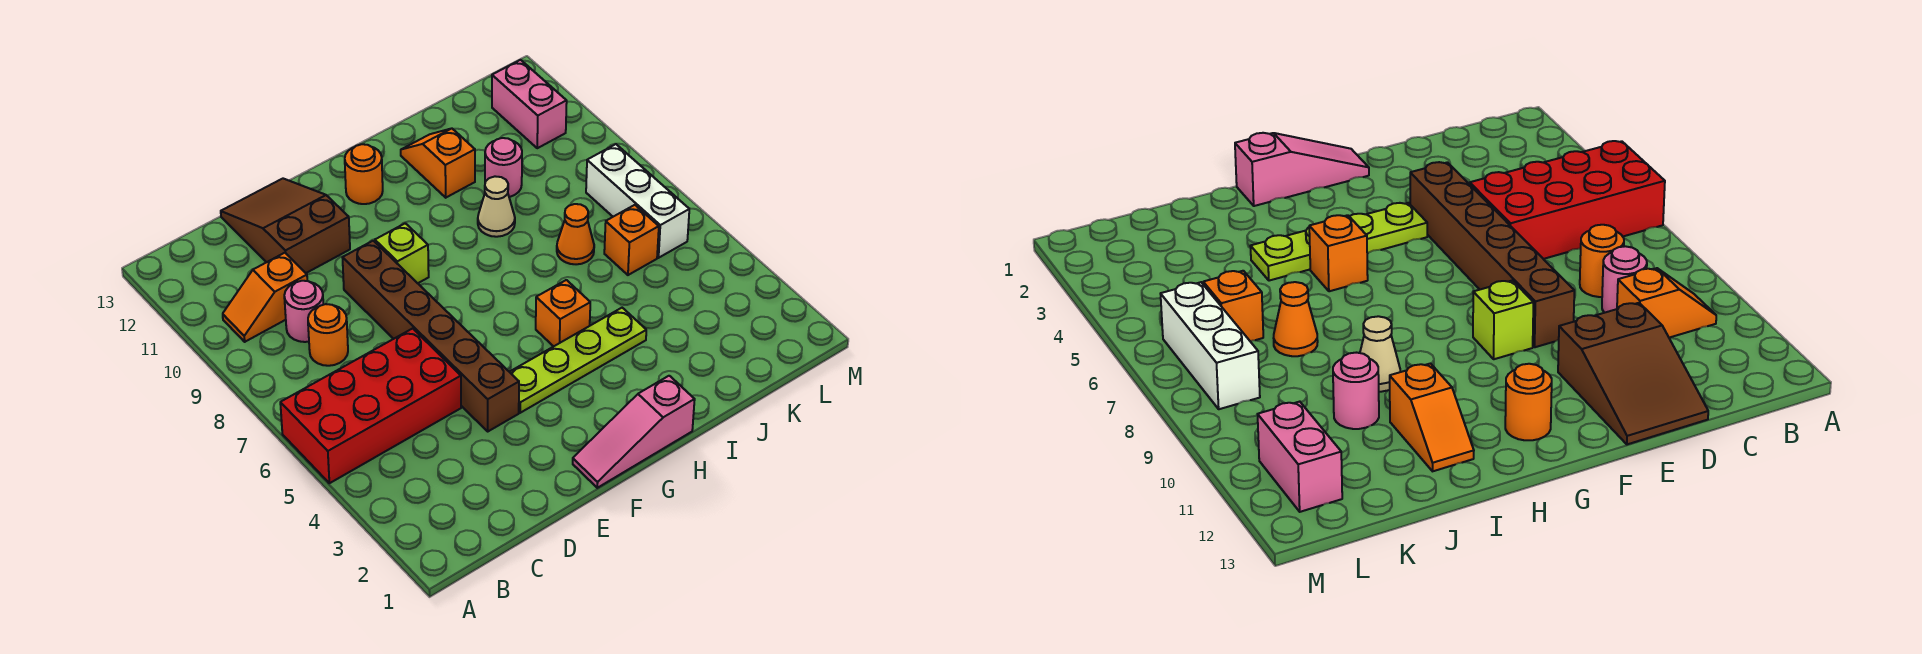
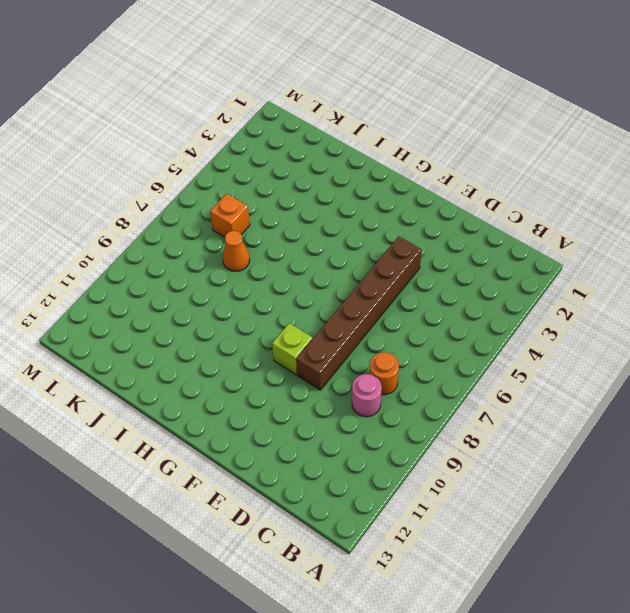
none -> red brick A5:D6 level 1
none -> orange slope B10:C10 level 1 top C
none -> brown slope D11:E13 level 1 top 11

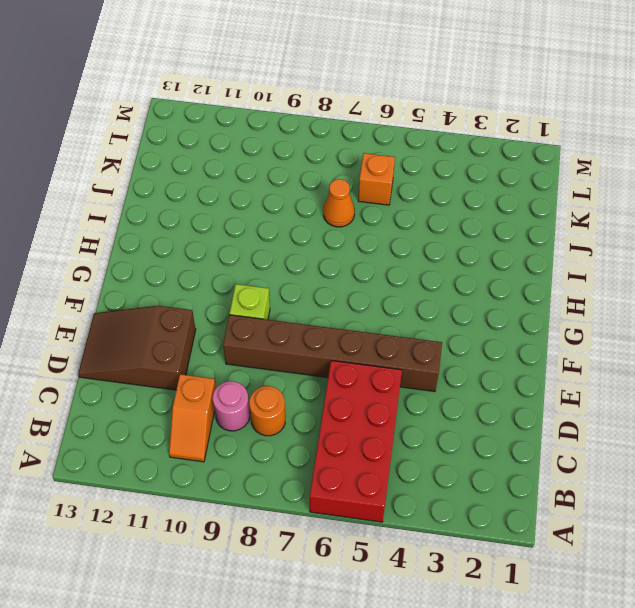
none -> pink slope F1:H1 level 1 top H
none -> lime plate F4:I4 level 1
none -> orange round brick G12 level 1

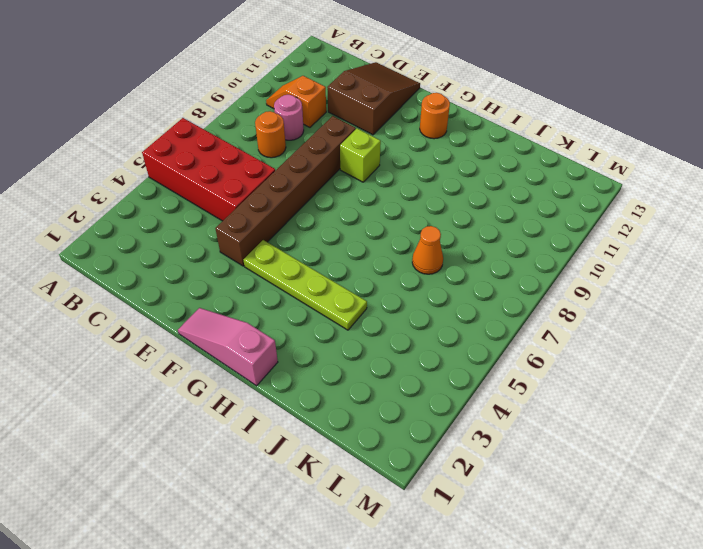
none -> orange brick H5 level 1
none -> tan cone I9 level 1
none -> orange slope I11:I12 level 1 top 11

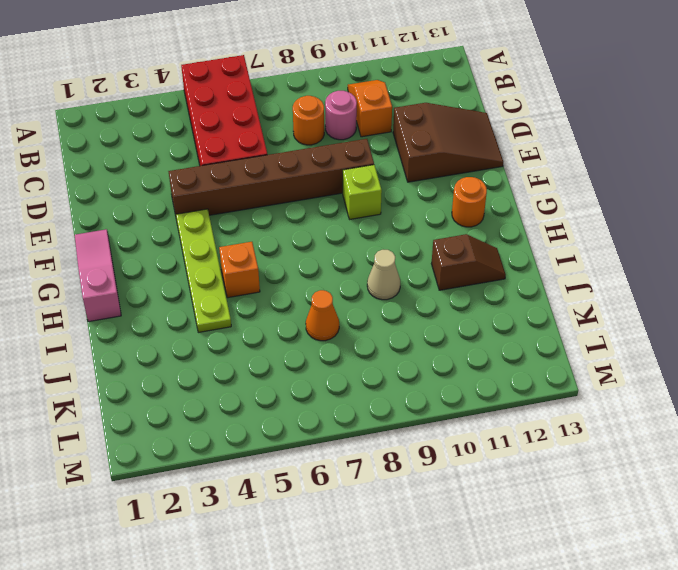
brown slope I11:I12 level 1 top 11 -> orange slope I11:I12 level 1 top 11
none -> pink round brick J10 level 1
none -> orange brick K6 level 1
none -> white brick L6:L8 level 1

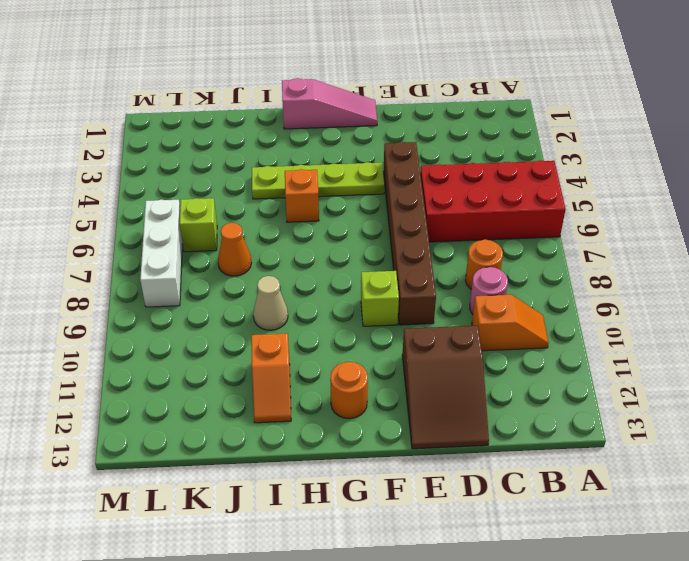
lime brick K6 level 1 -> orange brick K6 level 1
none -> pink round brick J10 level 1
none -> pink brick L11:L12 level 1

